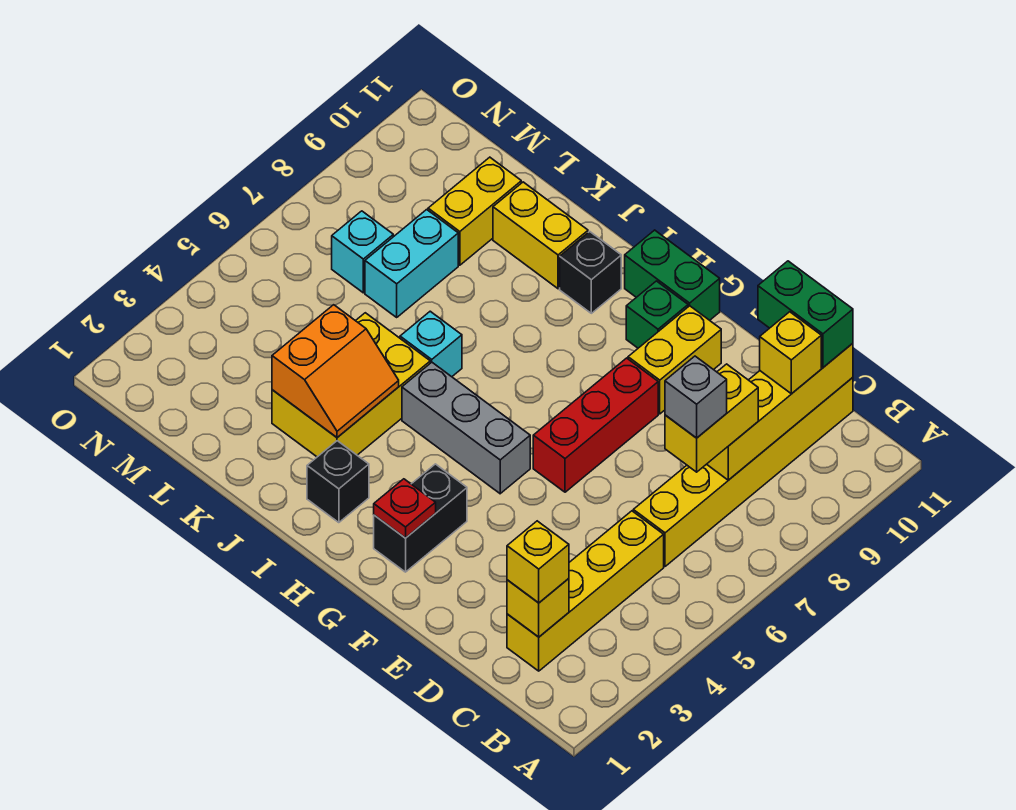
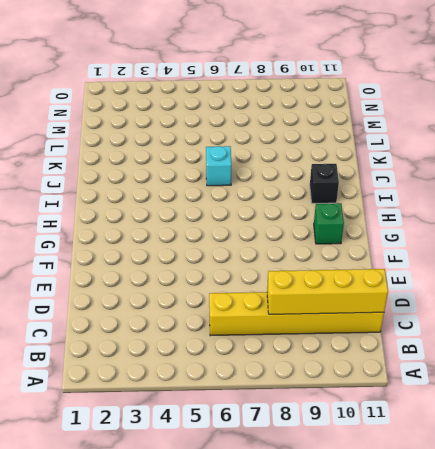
none -> yellow brick C2:C5 level 1
none -> red brick F6:F8 level 1
none -> yellow brick F9:F10 level 1

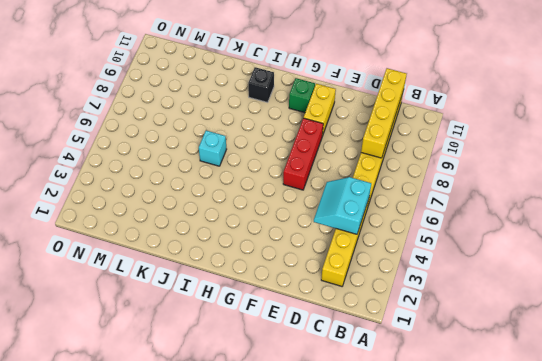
cyan slope C4:D5 level 2 top C -> none
none -> black brick G2:G3 level 1
none -> grey brick G5:I5 level 1
none -> green brick G11:H11 level 1

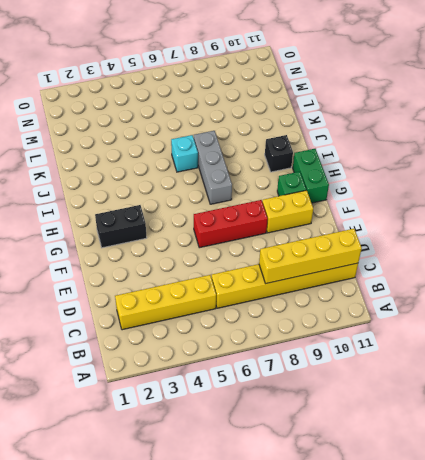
grey brick H7:J7 level 1 -> grey brick G5:I5 level 1
none -> black brick I2 level 1
none -> yellow brick J3:K5 level 1
none -> yellow brick J10:K10 level 1

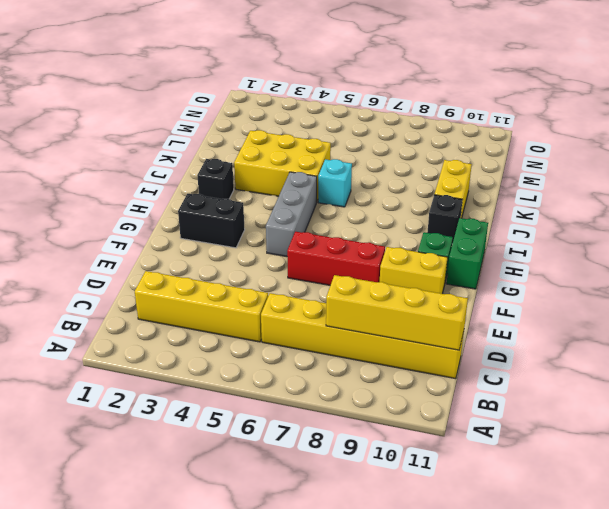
none -> cyan brick L7:L8 level 1
none -> yellow brick L9:L10 level 1
none -> cyan brick M7 level 1

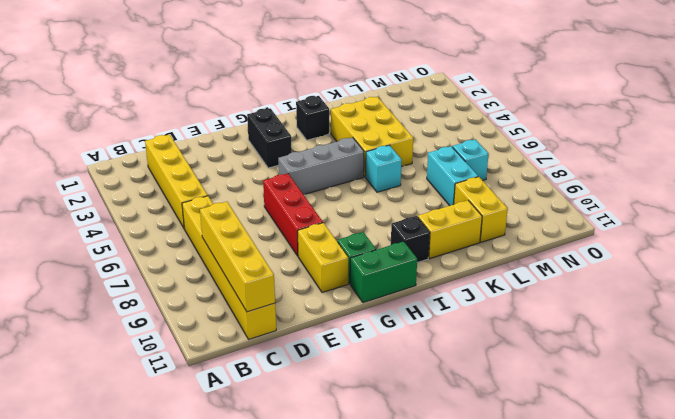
none -> yellow brick C2 level 2
none -> red plate G2 level 2
none -> orange slope J3:K4 level 2 top K

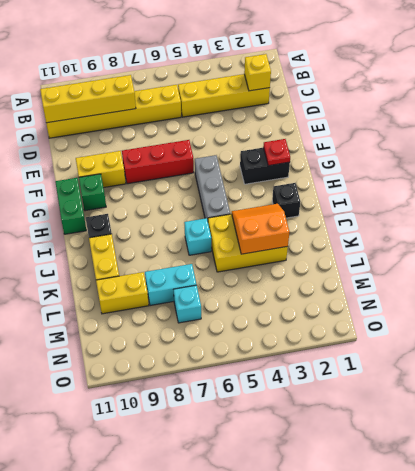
none -> yellow brick C2 level 3
none -> yellow brick C7:C8 level 3
none -> yellow brick C10 level 3

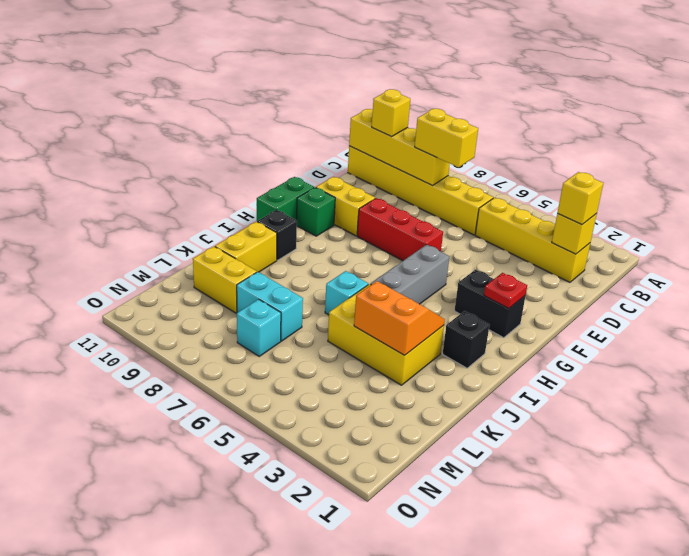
none -> green brick C11:D11 level 3
none -> grey brick C7 level 4

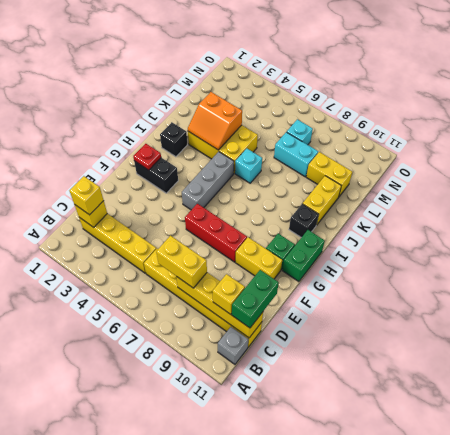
grey brick B11 level 1 -> grey brick C7 level 4

